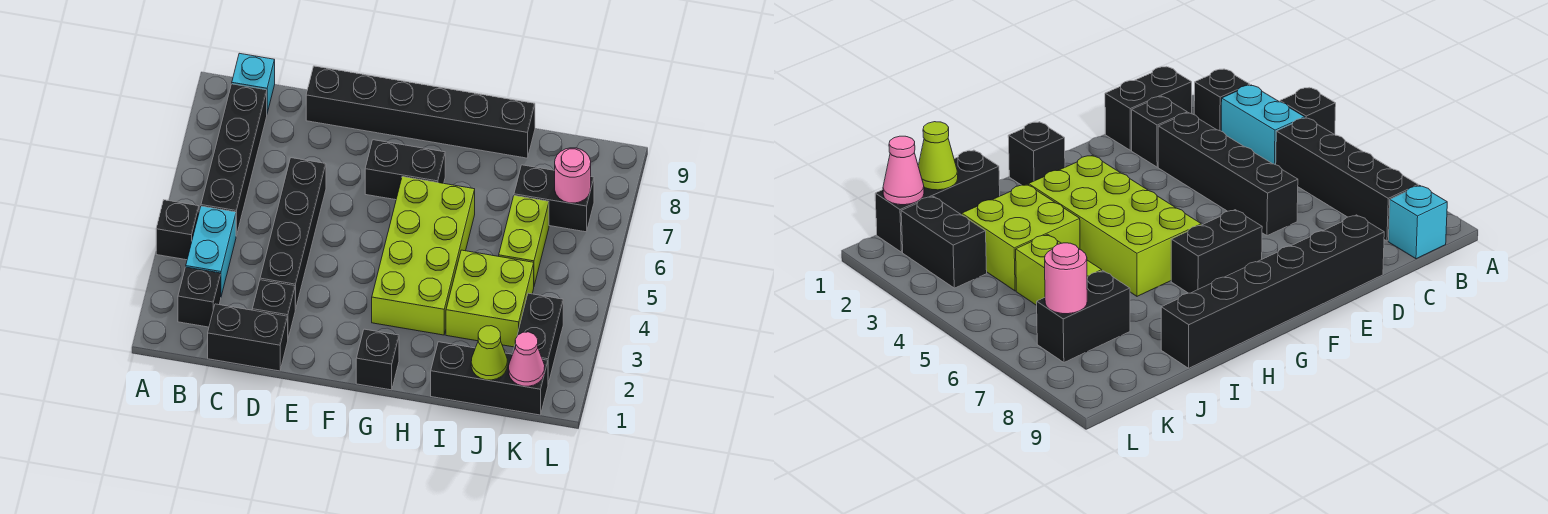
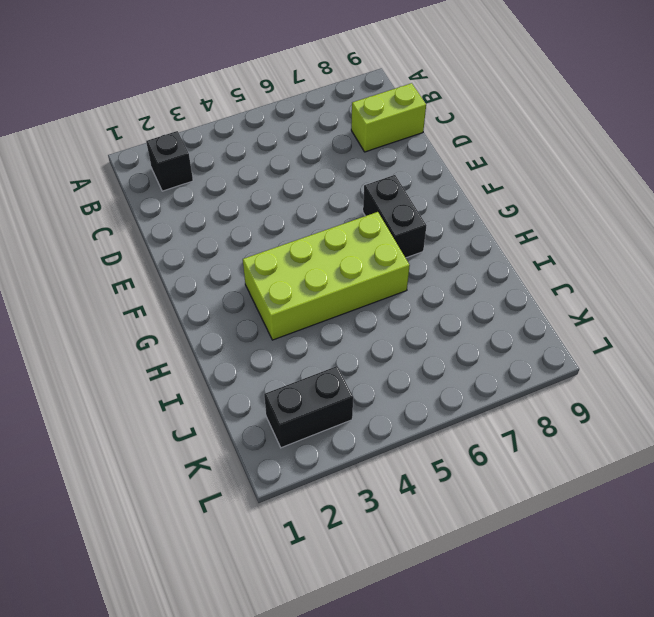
lime brick C8:C9 level 1 -> lime brick J5:J6 level 1
none -> black brick A4 level 1
none -> cyan brick B3:B4 level 1
none -> black brick B5:B8 level 1

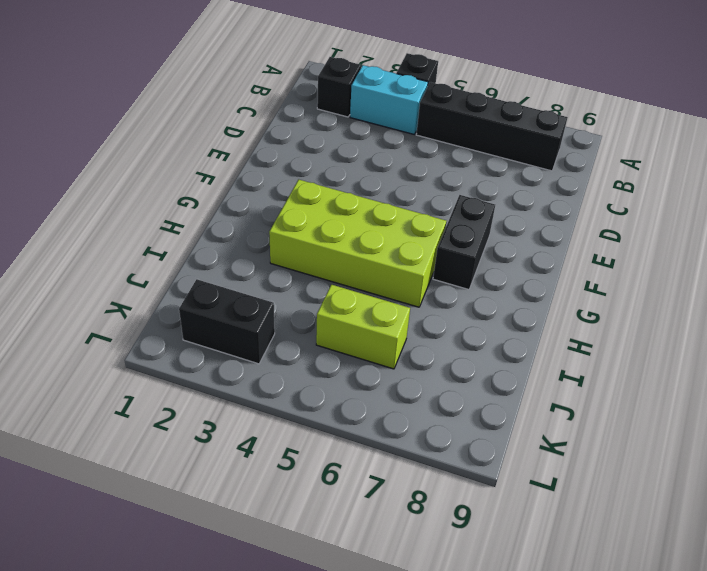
none -> cyan brick B9 level 1
none -> black brick C1:D1 level 1
none -> black brick D2 level 1

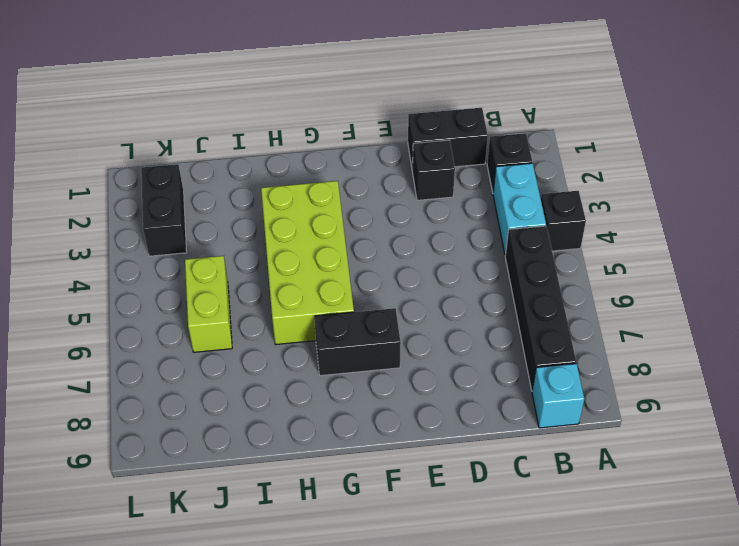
none -> black brick D3:D6 level 1
none -> black brick D9:I9 level 1
none -> black brick G1 level 1

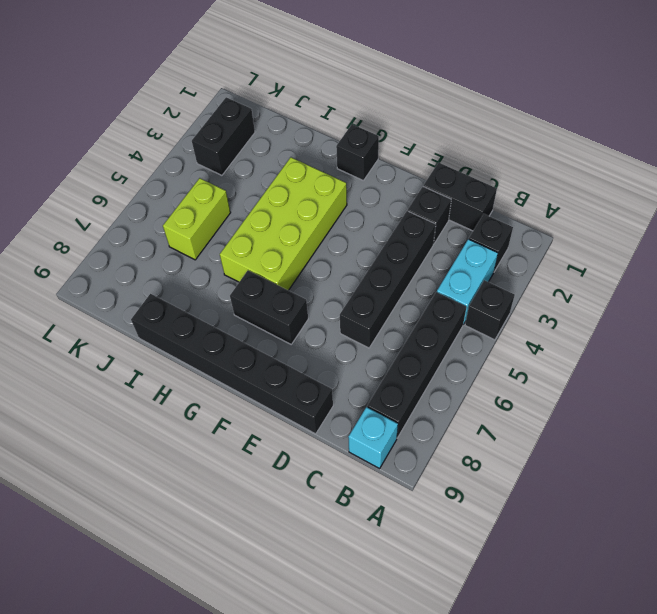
none -> black brick I1:K1 level 1
none -> lime brick I3:J4 level 1
none -> black brick J7:K7 level 1

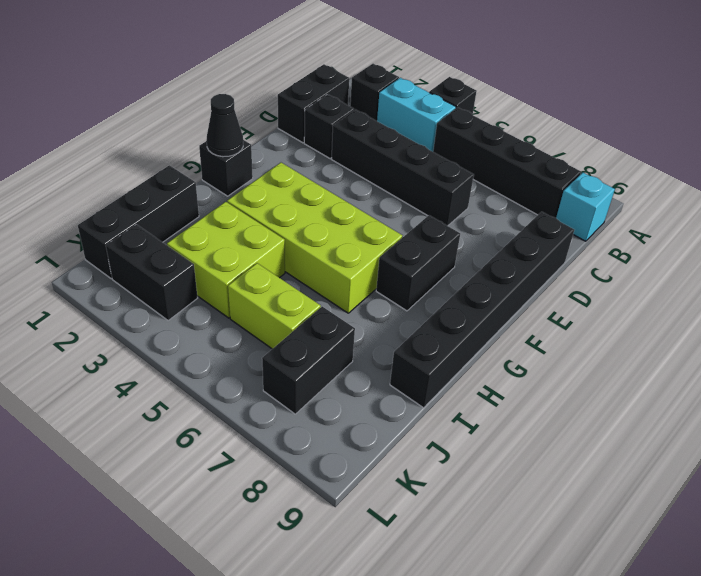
black cone G1 level 2 -> none
none -> lime cone J1 level 2
none -> pink cone K1 level 2
none -> pink round brick K7 level 2

